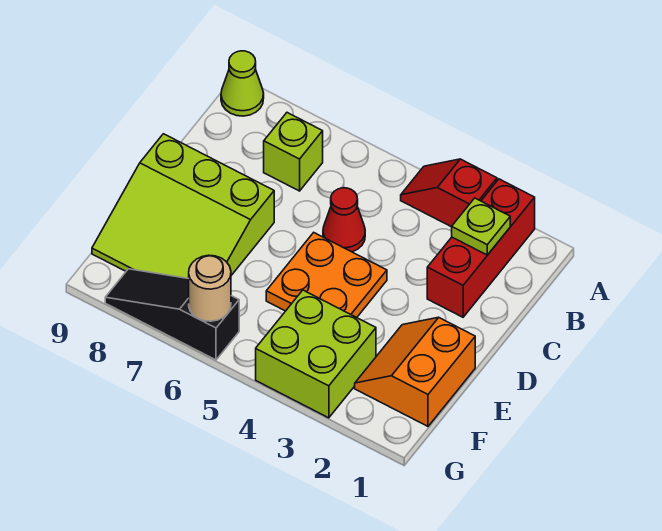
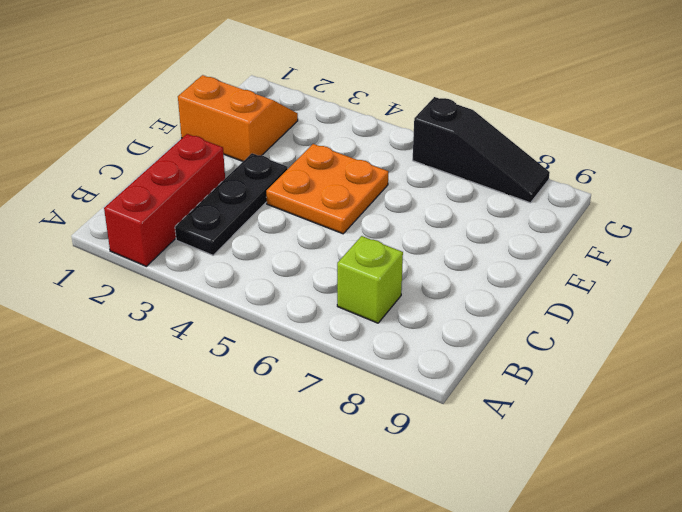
black plate B3:D3 level 1 -> none
orange slope E1:F2 level 1 top E -> orange slope E1:F2 level 1 top 1
none -> red slope A3:A4 level 1 top 3
none -> lime cone A9 level 1
none -> red cone C5 level 1

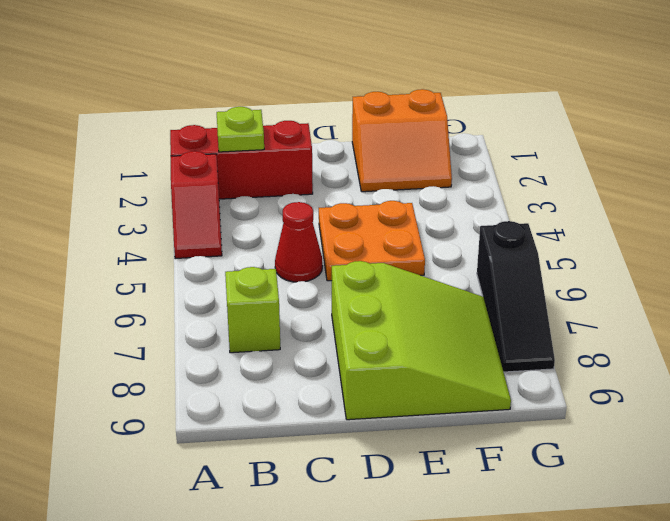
none -> lime cone A9 level 1
none -> lime brick F3:G4 level 1
none -> tan round brick G6 level 2

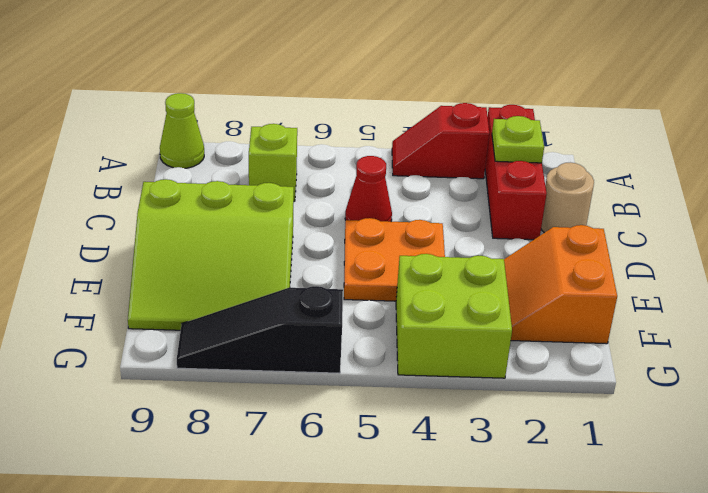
tan round brick C1 level 1 -> tan round brick G6 level 2

